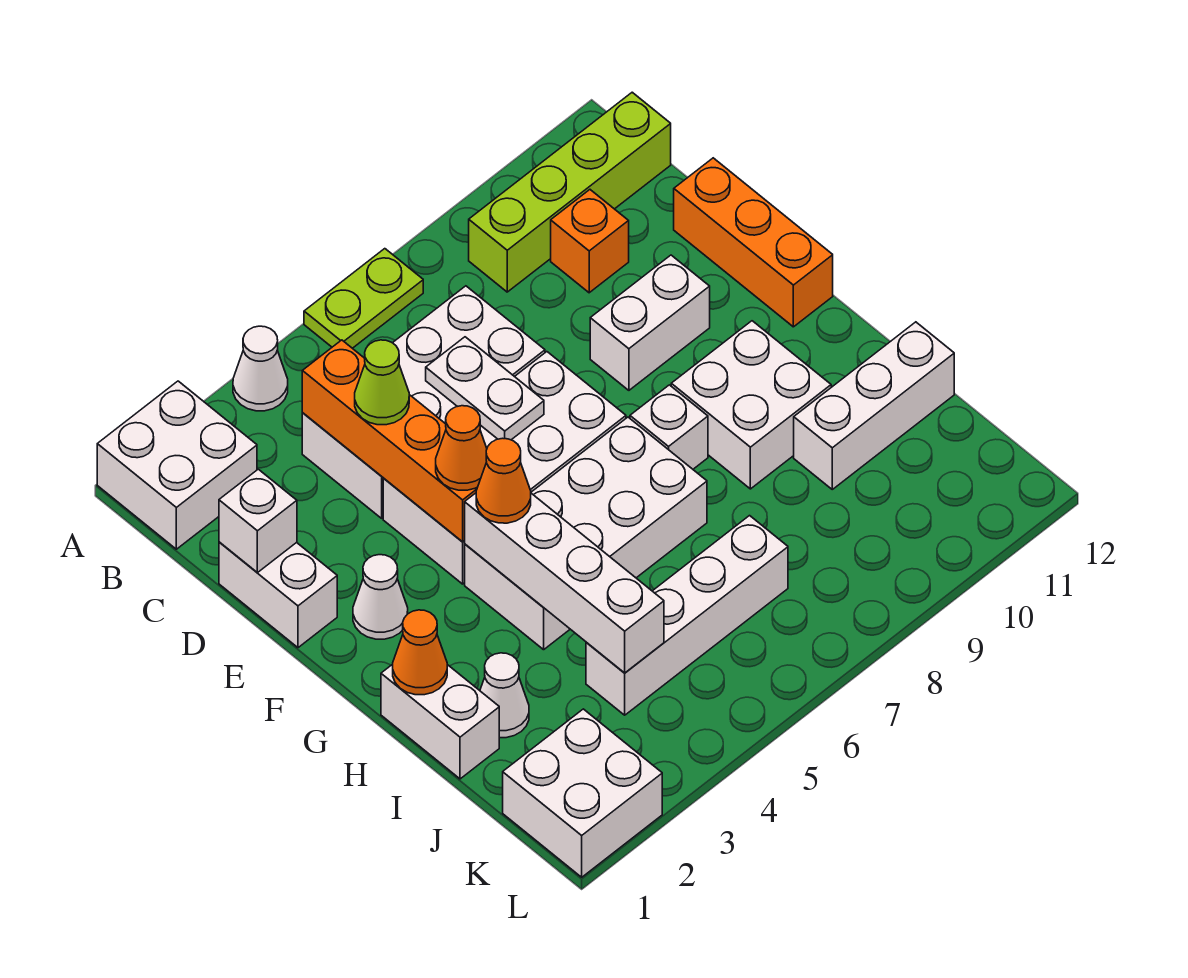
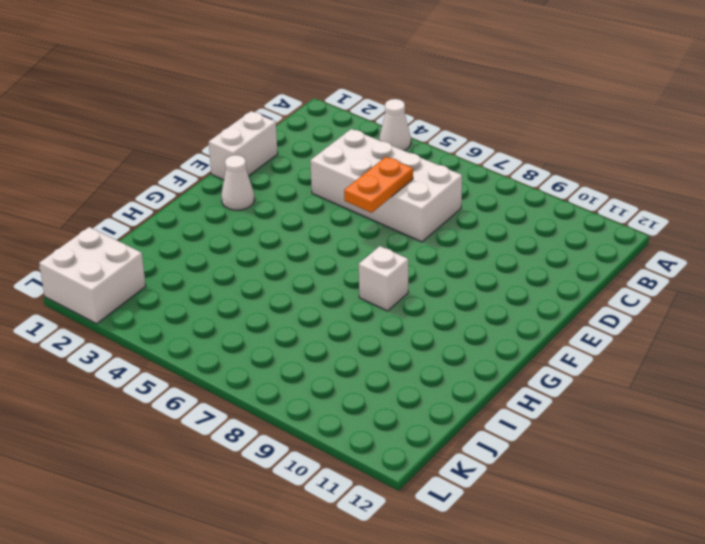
orange plate D6:E6 level 2 -> white plate D6:E6 level 2
none -> white brick A1:B2 level 1
none -> lime plate A6:A7 level 1
none -> lime brick B9:B12 level 1

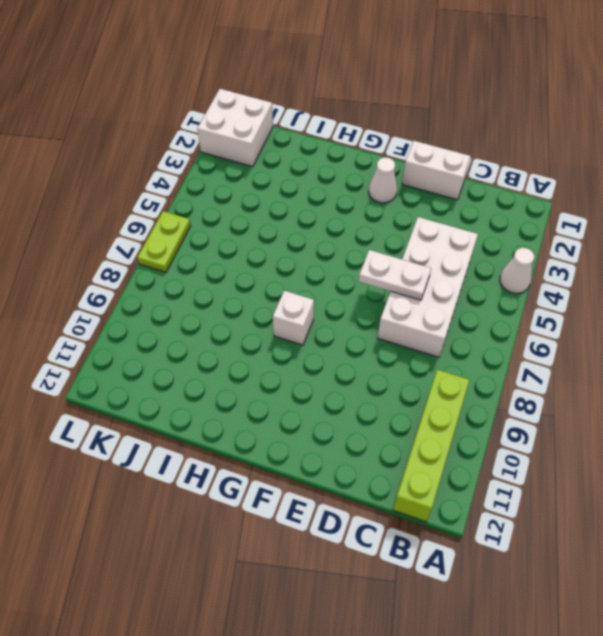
lime plate L6:L7 level 1 -> lime plate A6:A7 level 1
none -> white brick A1:B2 level 1
none -> orange brick C10 level 1
none -> orange brick D12:F12 level 1

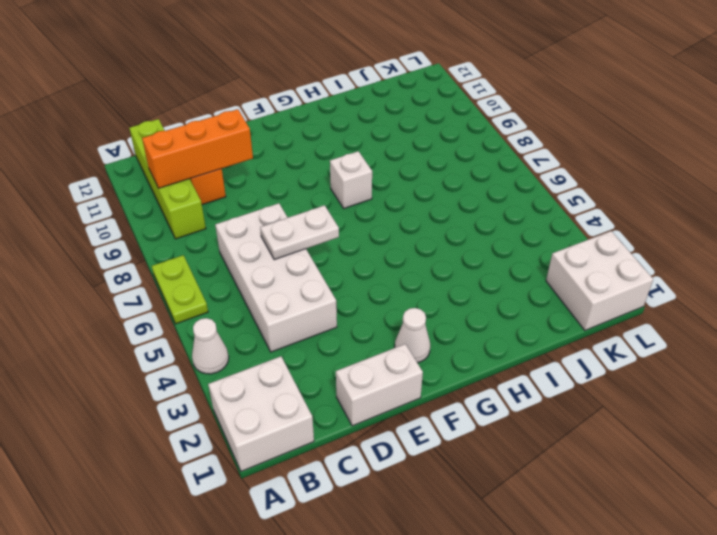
orange brick B10:D10 level 2 -> orange brick D12:F12 level 1
none -> white brick E4:F7 level 1
none -> white brick E9:E10 level 1
none -> white brick G4:H7 level 1

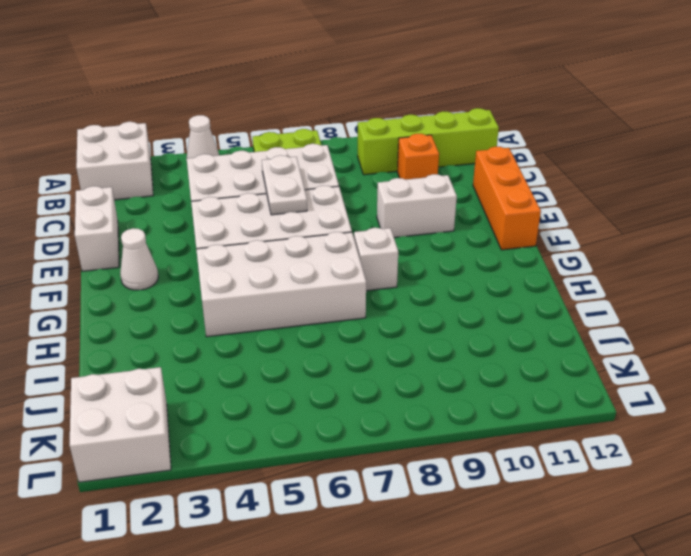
none -> white brick G9:H10 level 1
none -> white brick H1:I1 level 1
none -> white cone I2 level 1

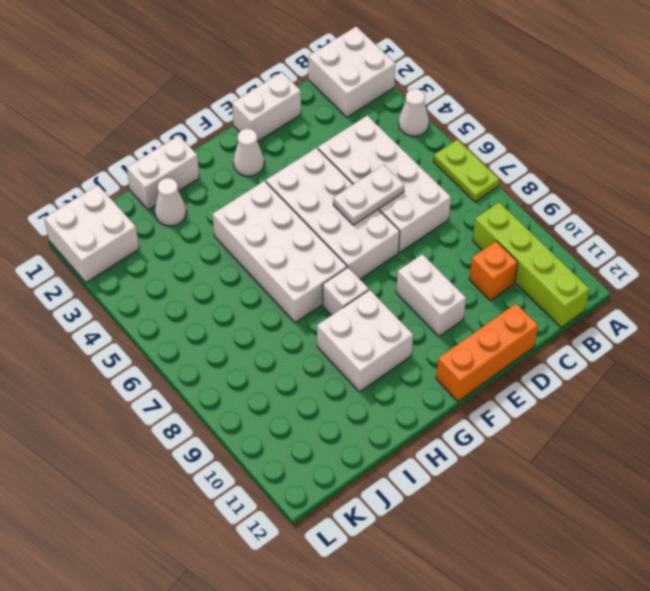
none -> white brick I10:I12 level 1
none -> white brick J4:J7 level 1
none -> orange brick C4:F4 level 2

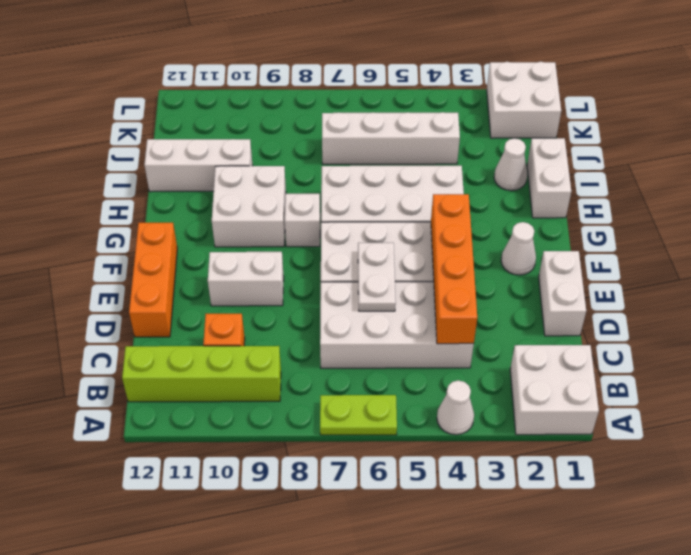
none -> white brick D1 level 2
none -> white brick G4:J4 level 2
none -> orange cone H1 level 2

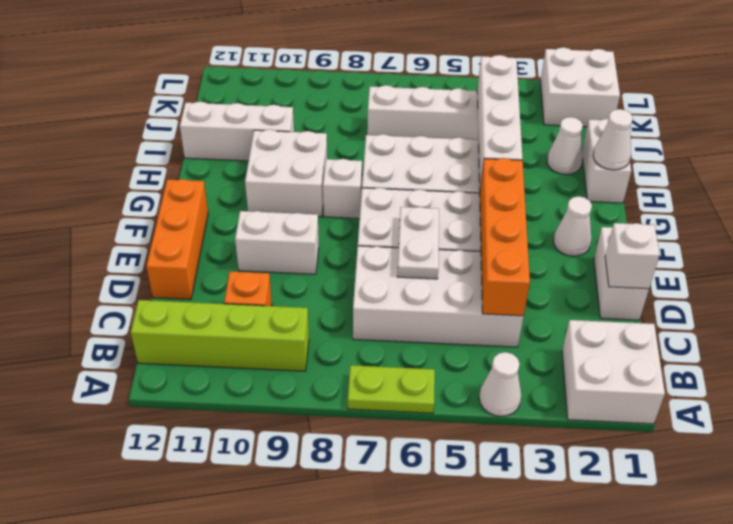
white cone H1 level 2 -> orange cone H1 level 2
none -> lime cone D4 level 3
none -> orange cone F4 level 3
none -> orange cone G4 level 3

